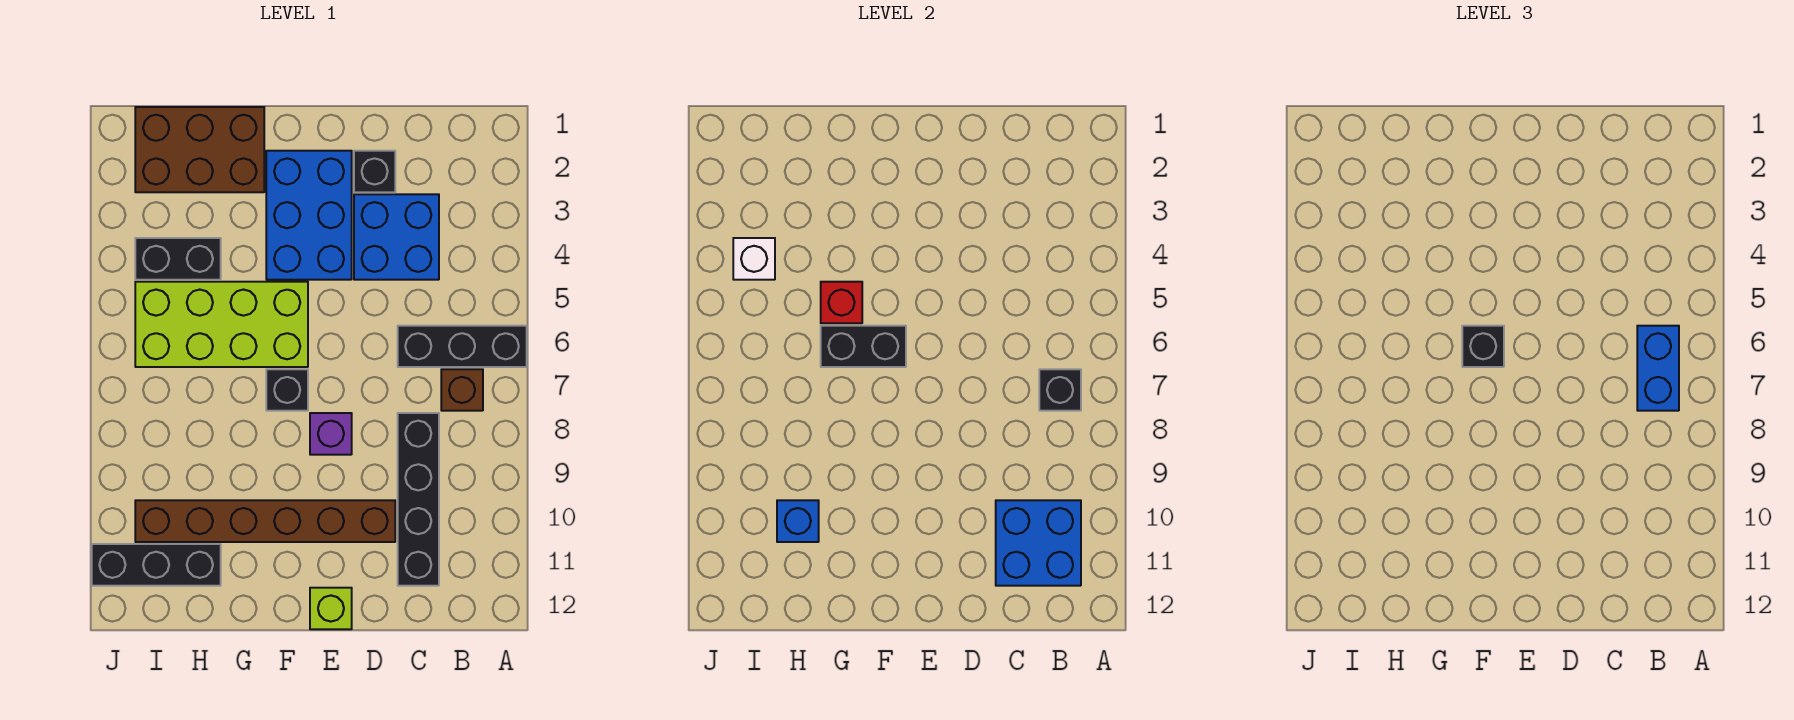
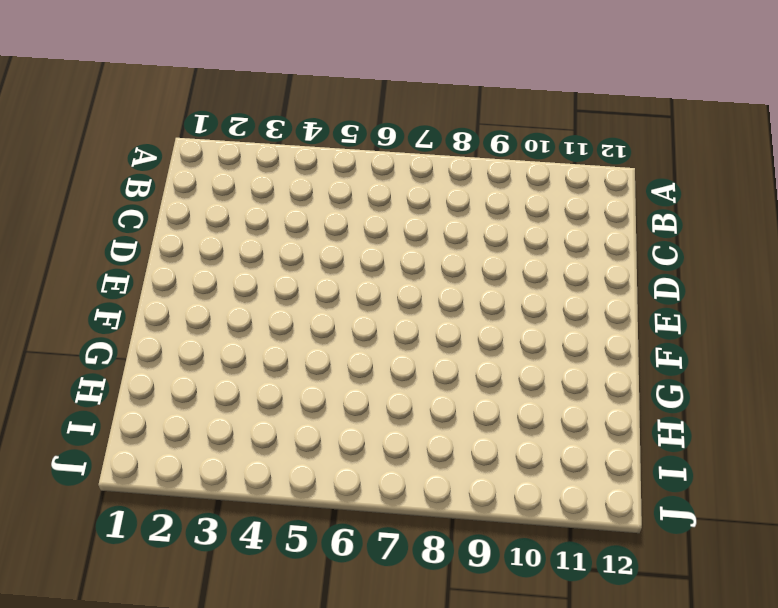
none -> black brick A6:C6 level 1
none -> brown brick B7 level 1
none -> blue brick C3:D4 level 1

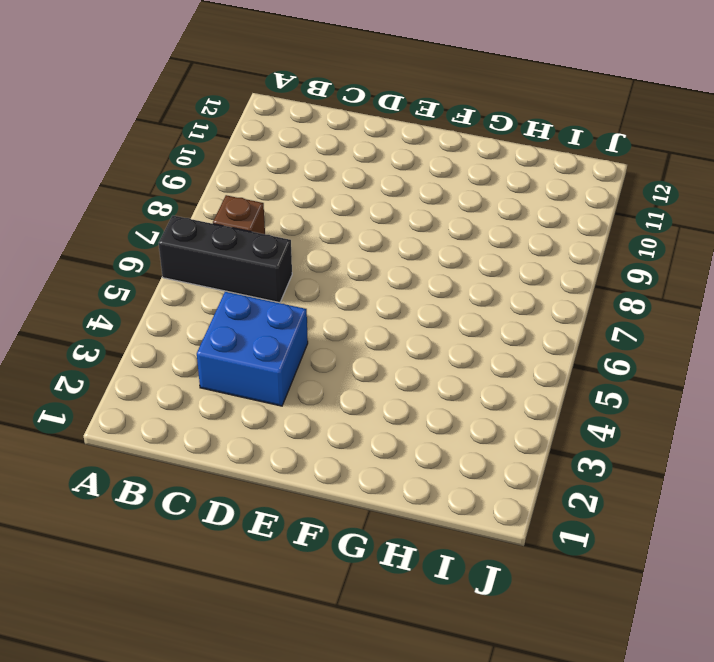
none -> black brick C8:C11 level 1
none -> black brick D2 level 1
none -> brown brick D10:I10 level 1

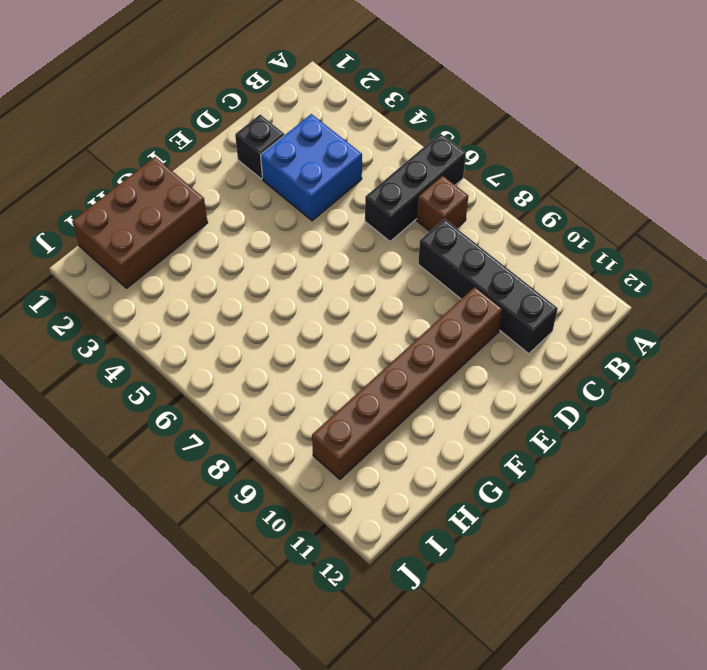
none -> blue brick E2:F4 level 1
none -> purple brick E8 level 1
none -> lime brick E12 level 1

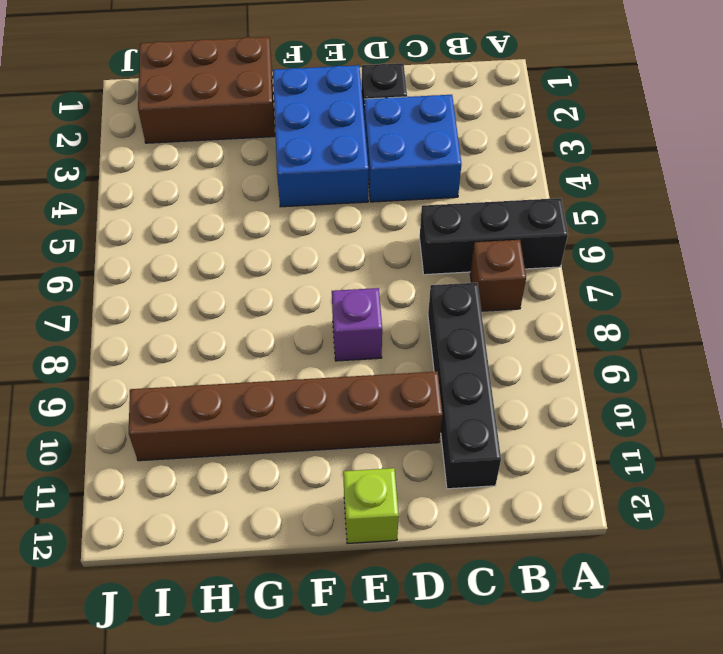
none -> lime brick F5:I6 level 1
none -> black brick F7 level 1
none -> black brick H4:I4 level 1

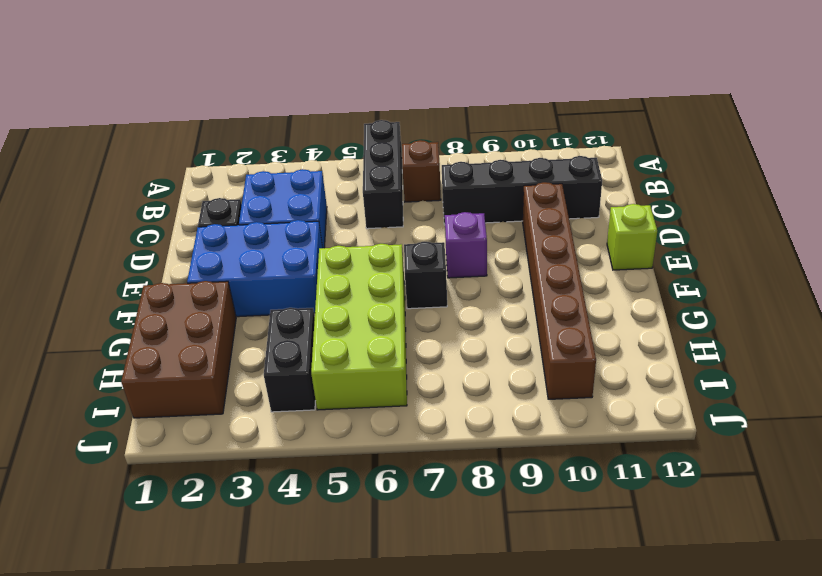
none -> black brick H11:J11 level 1
none -> black brick B7 level 2
none -> blue brick B10:C11 level 2

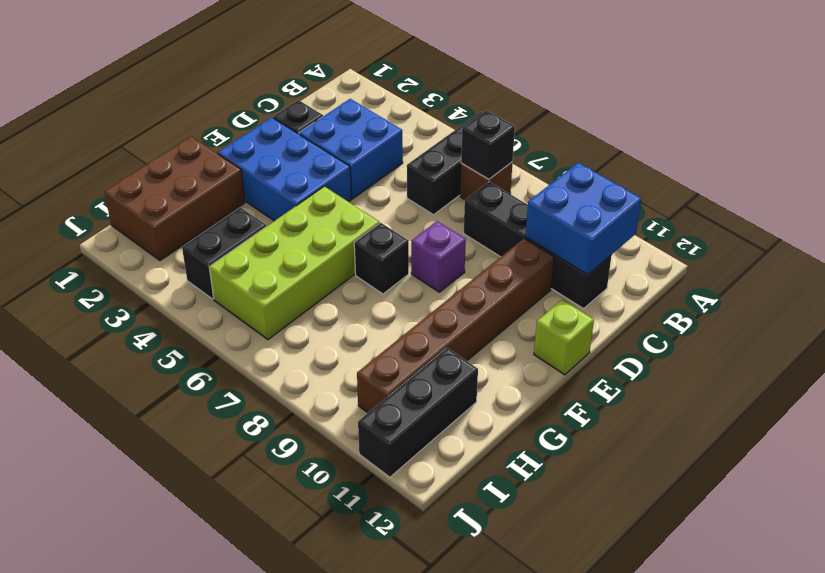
none -> black brick F6:G6 level 2
none -> red brick G5 level 2
none -> blue brick H10 level 2

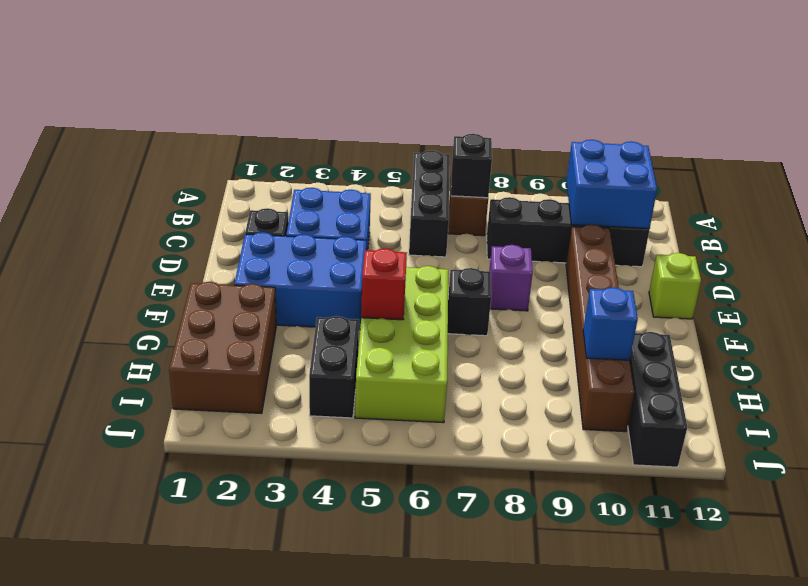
none -> black brick F6:G6 level 2
none -> white brick I4 level 2
none -> blue brick B6:B7 level 3

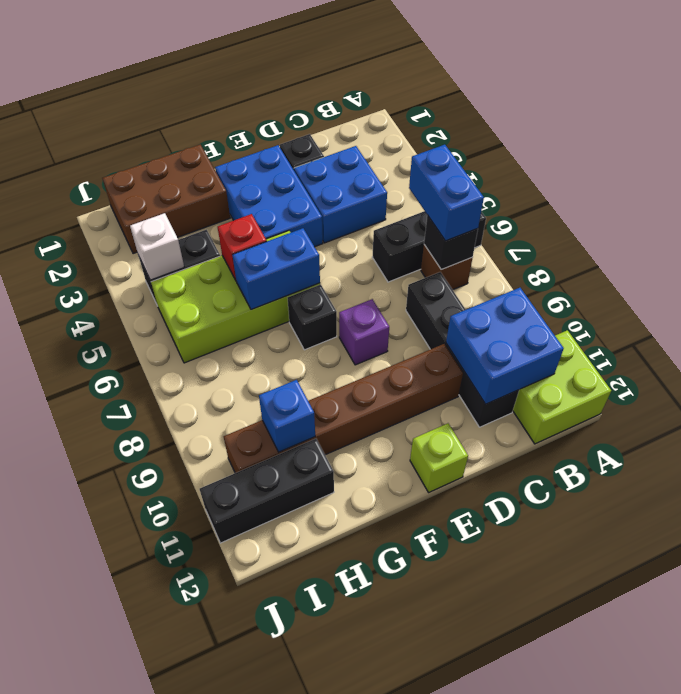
lime brick A11:B12 level 1 -> none
blue brick F6:G6 level 2 -> black brick F6:G6 level 2
none -> black brick F6 level 3

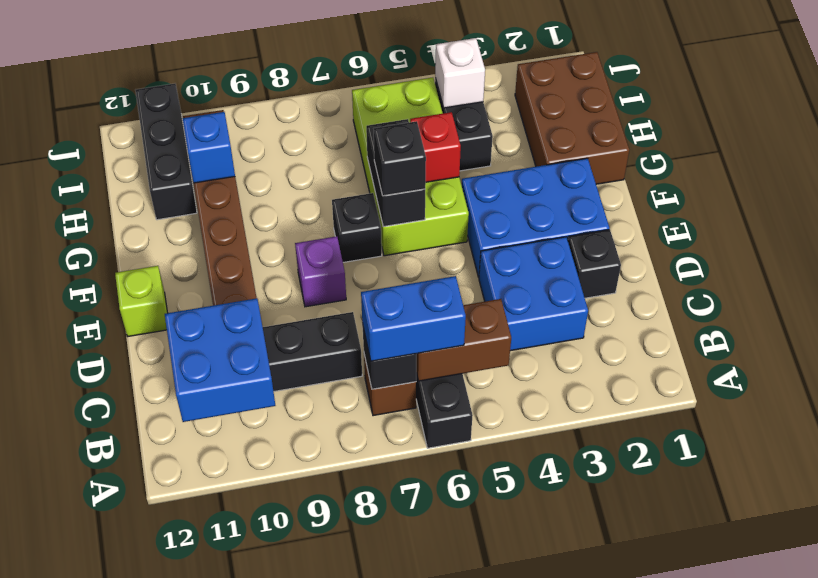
brown brick B5:B6 level 2 -> none

